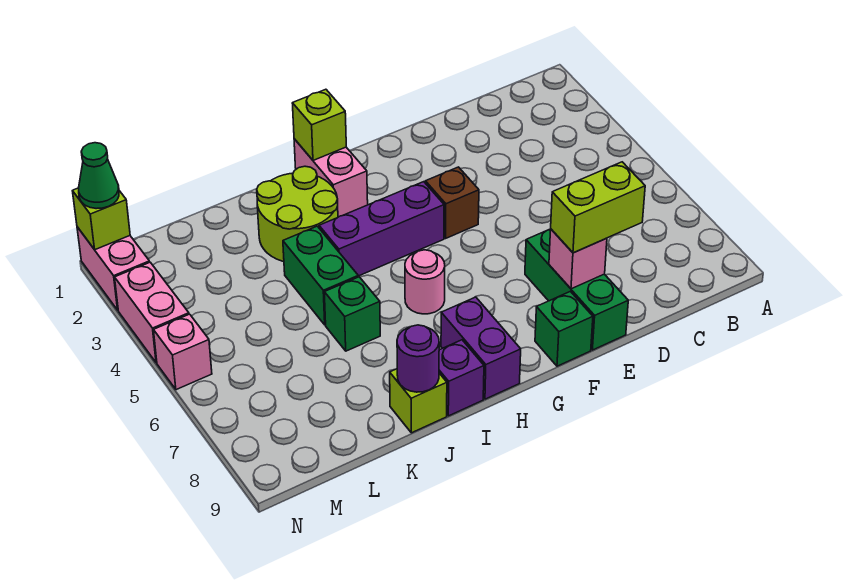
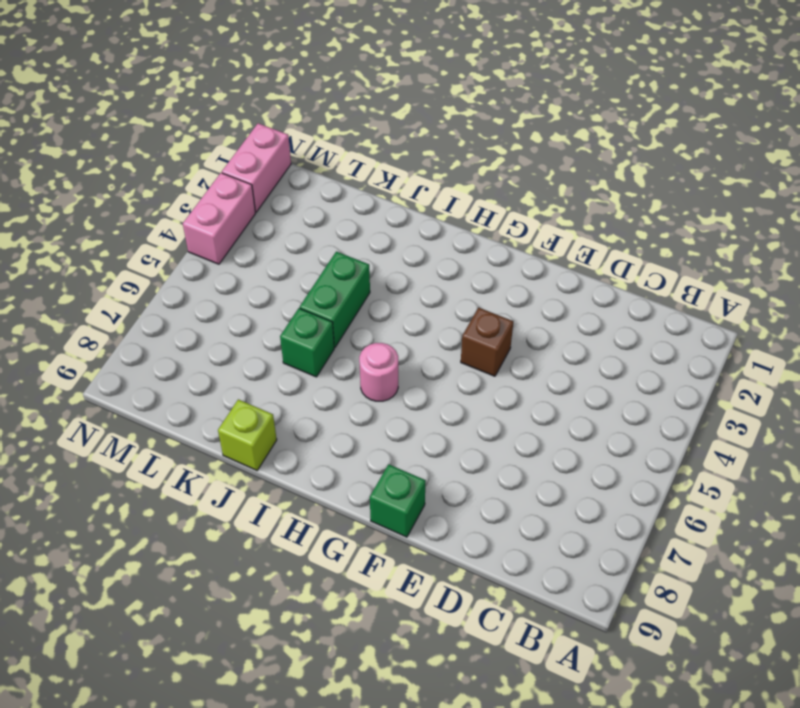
none -> green brick E7:E9 level 1
none -> purple brick G4:I4 level 1
none -> pink brick H1:H2 level 1

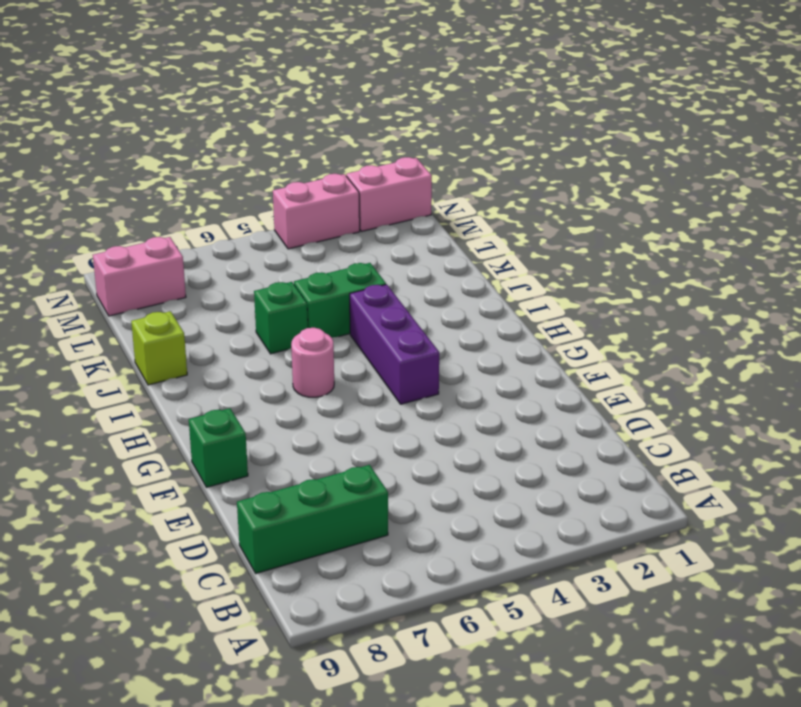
green brick C7:C9 level 1 -> green brick E7:E9 level 1
pink brick M8:M9 level 1 -> pink brick H1:H2 level 1
none -> brown brick F4 level 1
none -> purple brick H8:H9 level 1
none -> lime round brick I2:J3 level 1

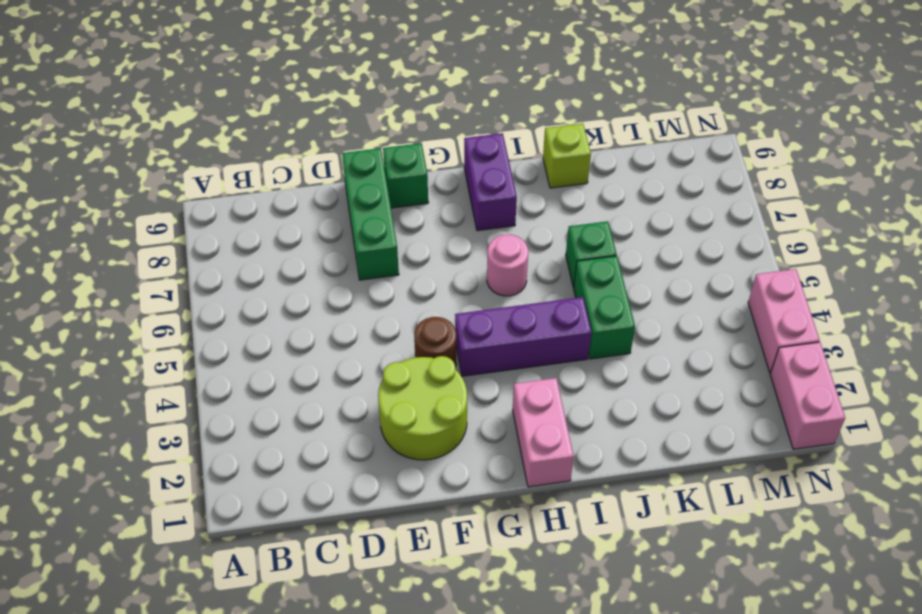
lime round brick E2:F3 level 1 -> lime round brick I2:J3 level 1
brown round brick F4 level 1 -> brown brick F4 level 1
none -> purple brick I9 level 1
none -> pink brick N5 level 1
none -> pink brick E8 level 2

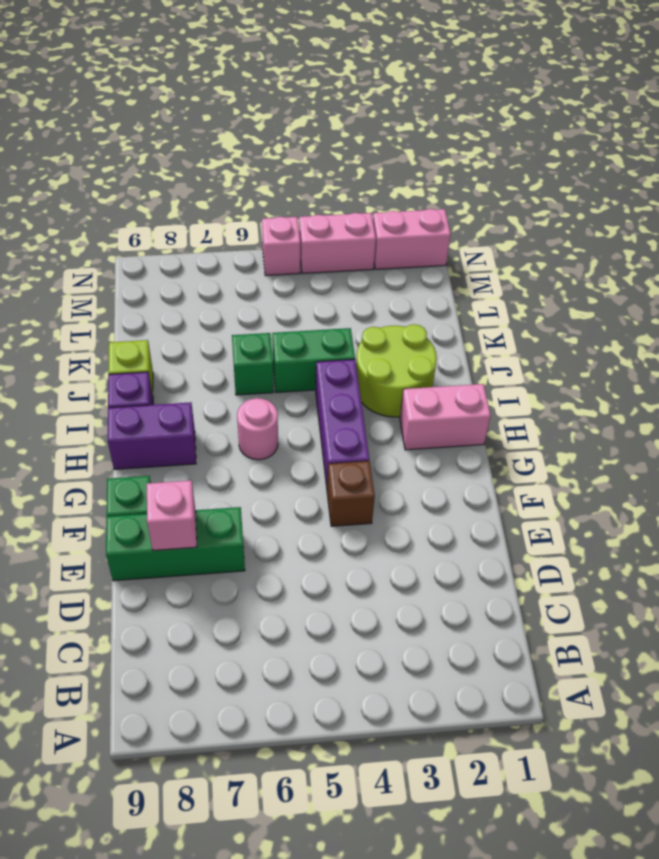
none -> lime brick H1 level 2
none -> purple round brick J9 level 2
none -> lime brick N1 level 2

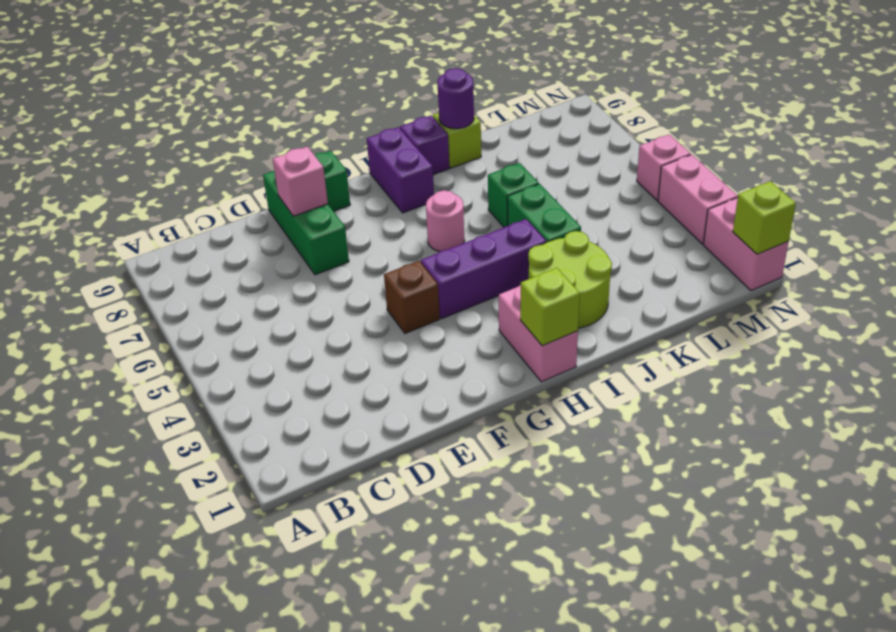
none -> lime brick D8:E8 level 3
none -> green cone N1 level 3

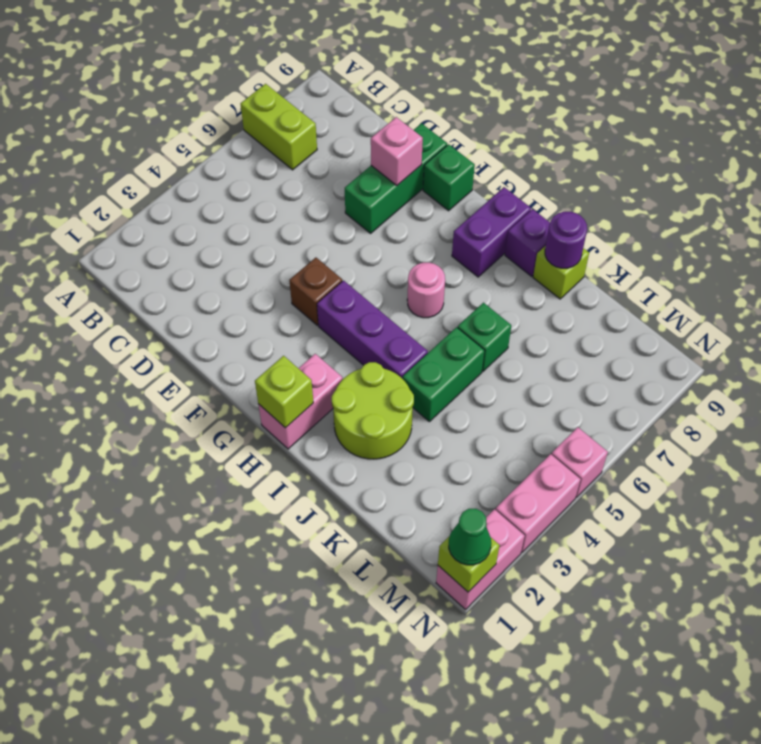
lime brick A7:B7 level 1 -> lime brick D8:E8 level 3

